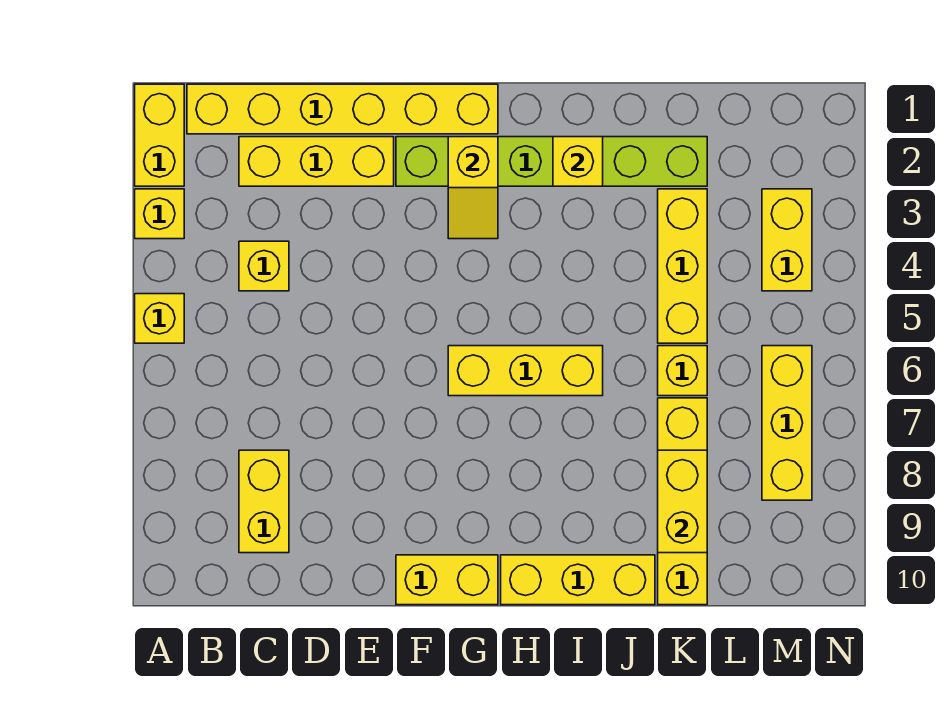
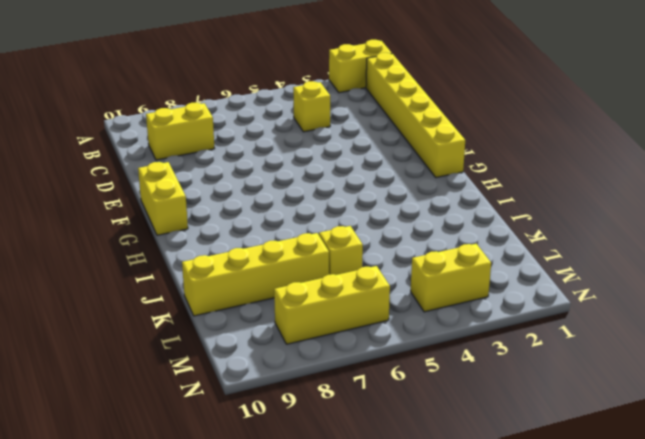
none -> yellow brick A3 level 1
none -> yellow brick A5 level 1
none -> yellow brick C2:E2 level 1

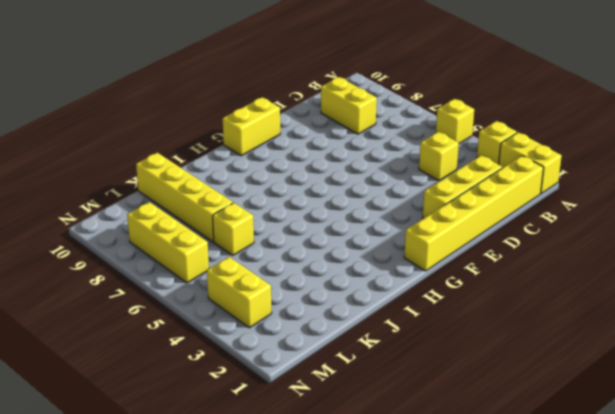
none -> lime brick F2:K2 level 1
none -> yellow brick G6:I6 level 1
none -> yellow brick H10:J10 level 1

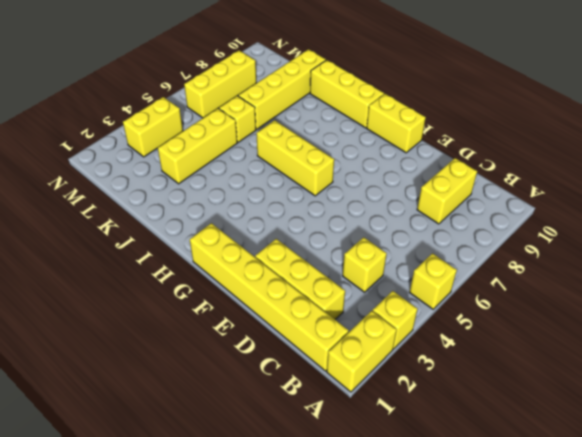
none -> lime brick F2:K2 level 1
none -> yellow slope G2:G3 level 2 top 2
none -> yellow brick I2 level 2

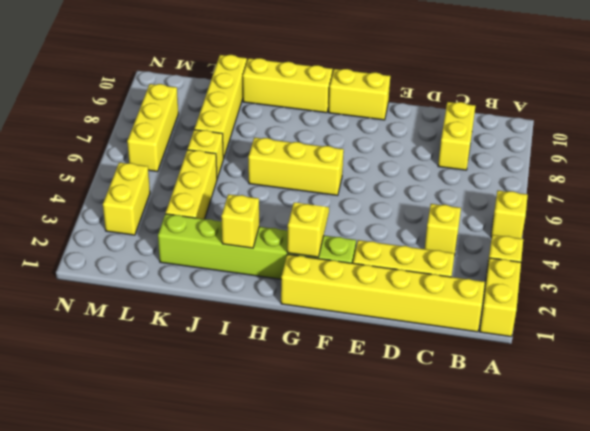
none -> yellow brick K8:K9 level 2

